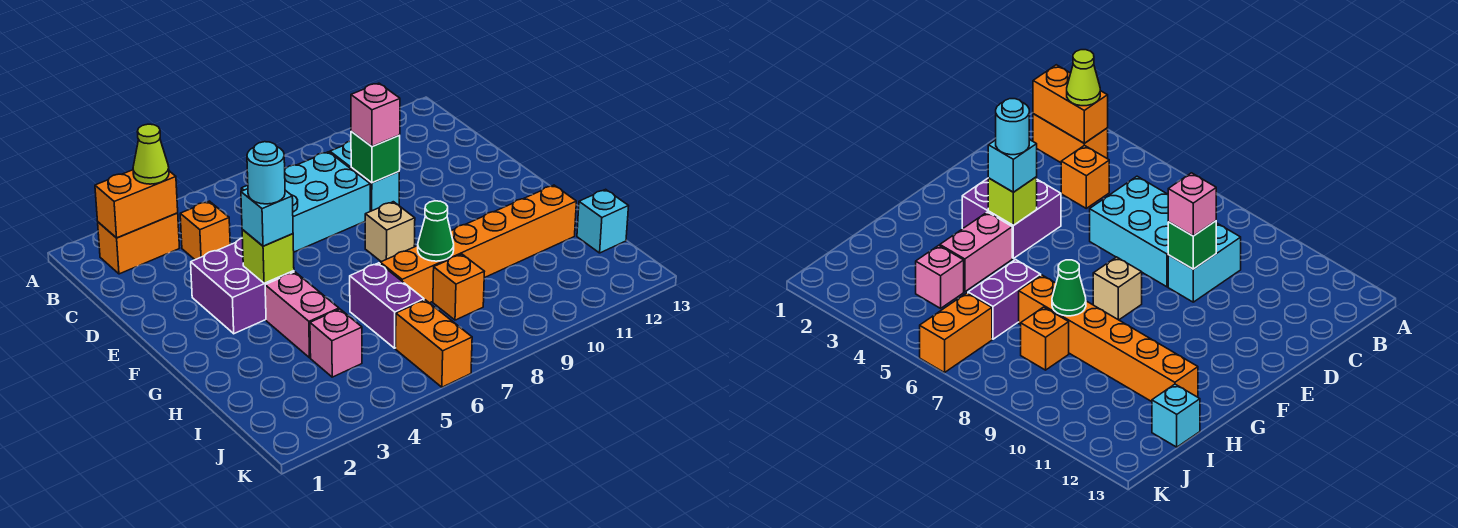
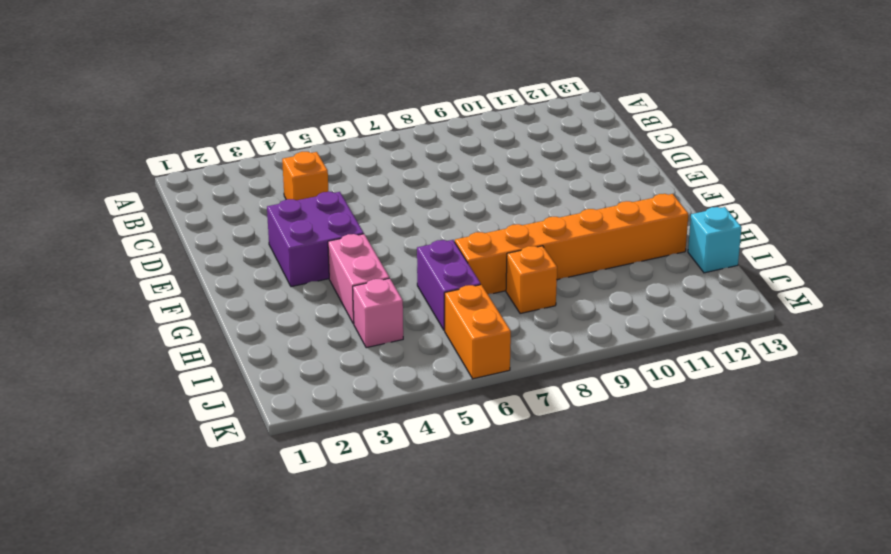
none -> orange brick B2:B3 level 1
none -> cyan brick C6:D8 level 1
none -> cyan brick C9:D9 level 1

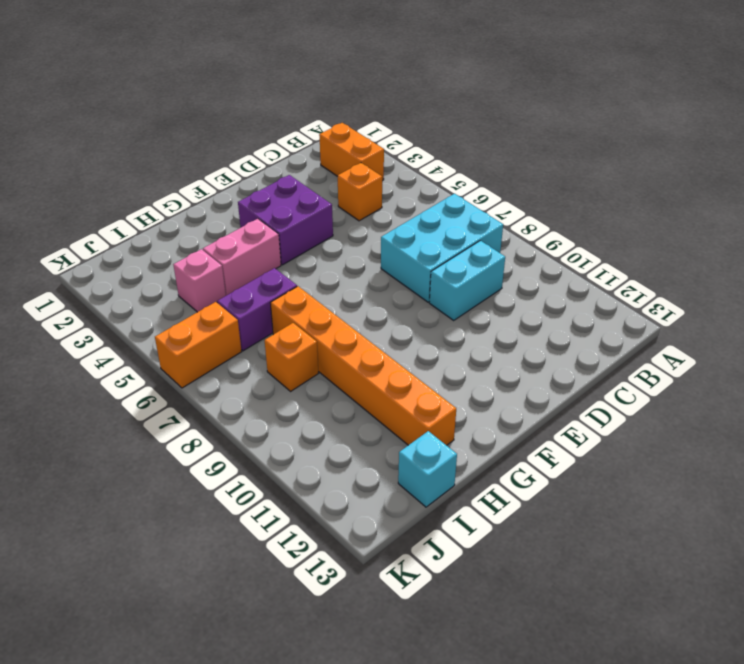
cyan brick B7:D8 level 1 -> cyan brick C6:D8 level 1
none -> tan brick F8 level 1
none -> orange brick B2:B3 level 2
none -> green brick D9 level 2

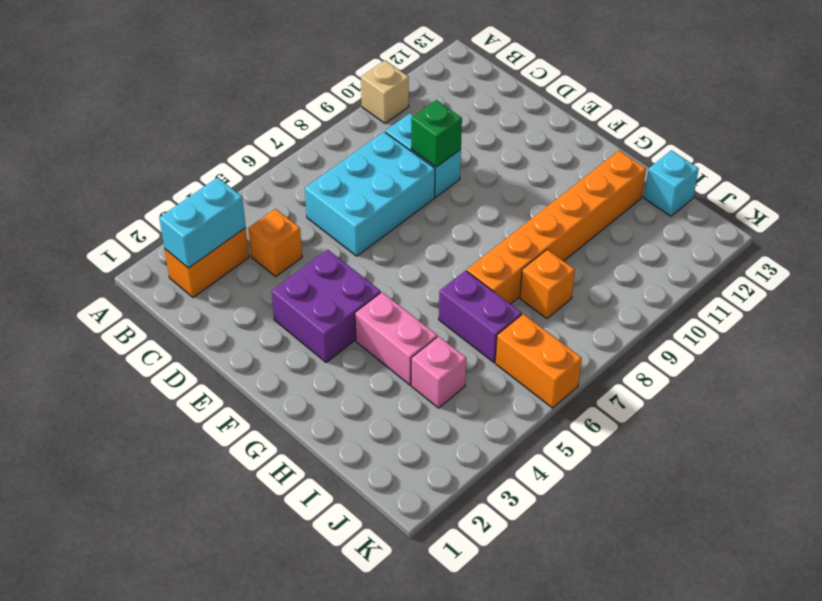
tan brick A10 level 1 -> tan brick F8 level 1
cyan brick B2:B3 level 2 -> orange brick B2:B3 level 2
none -> lime brick F4 level 2
none -> green cone H8 level 2
none -> lime cone B3 level 3

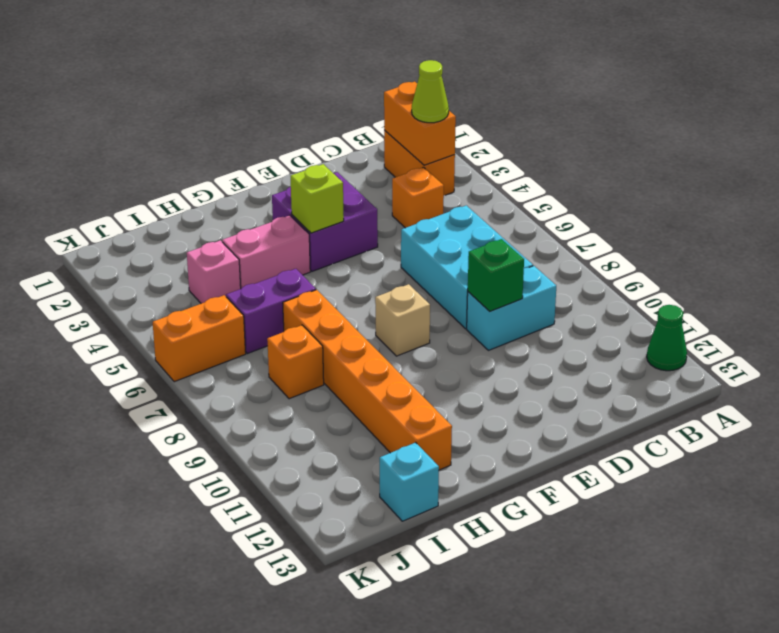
green cone A12 level 1 -> green cone H8 level 2
none -> pink brick D9 level 3
none -> cyan brick F4 level 3
none -> cyan round brick F4 level 4

